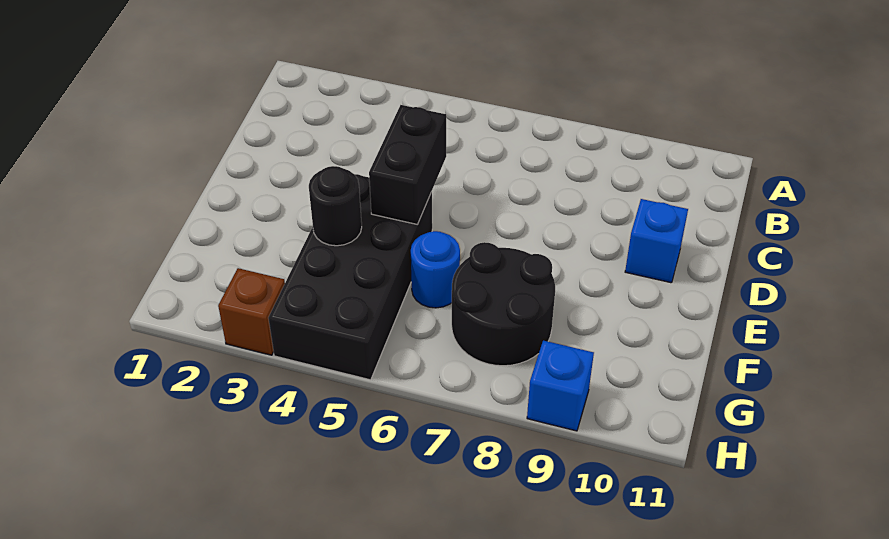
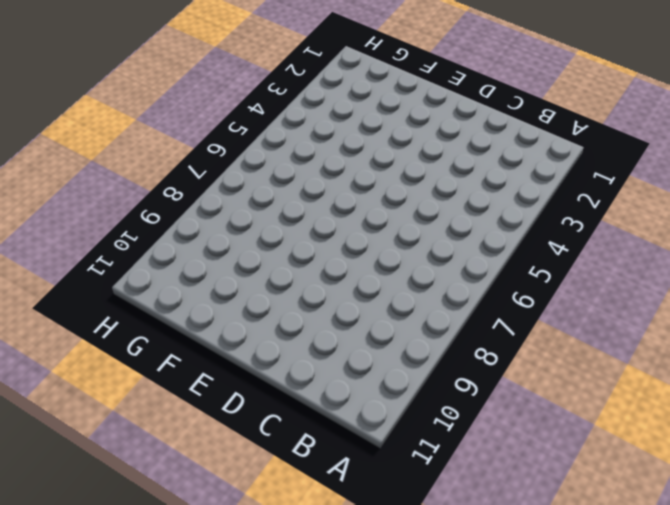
none -> blue brick D10 level 1
none -> black brick E4:H5 level 1

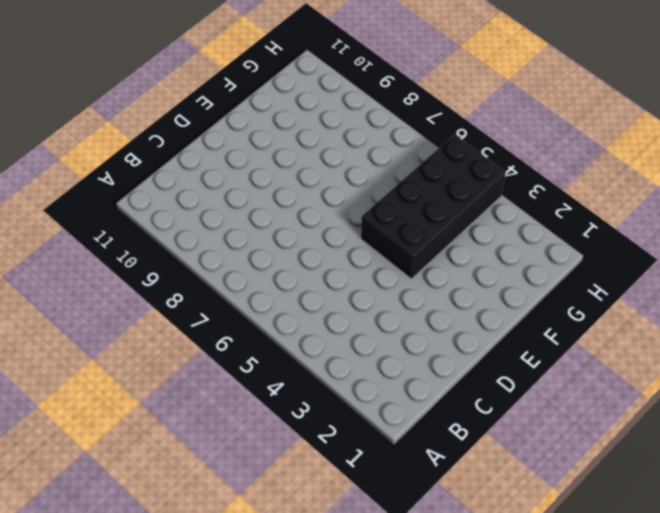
none -> blue brick D10 level 1
none -> blue round brick F6 level 1

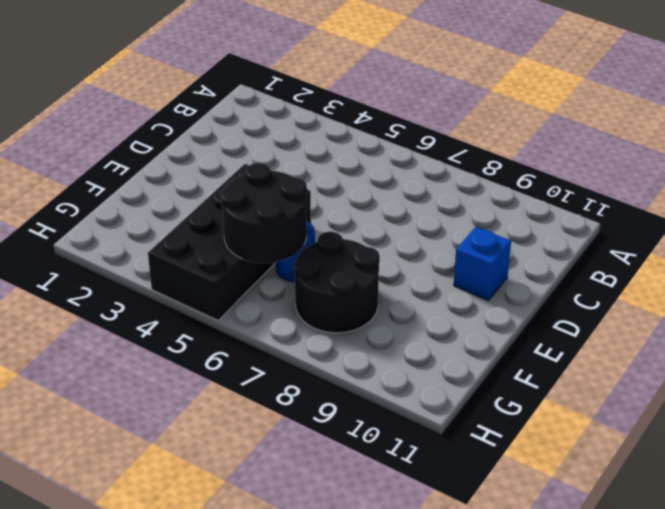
black round brick F5:G6 level 2 -> none
none -> brown brick H3 level 1
none -> blue brick H9 level 1

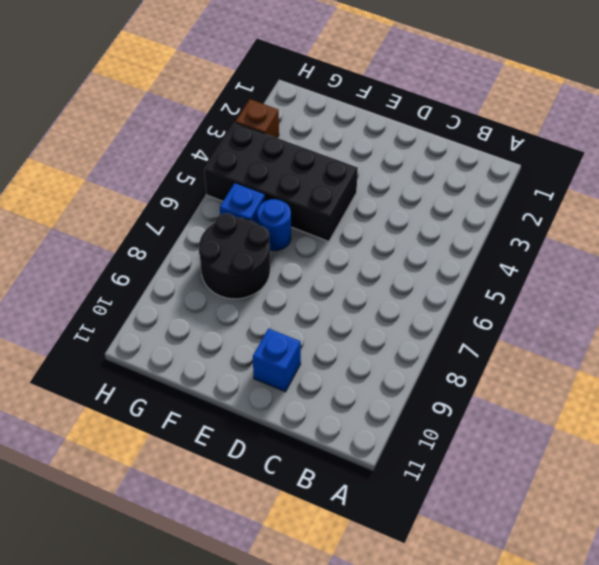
blue brick G6 level 1 -> blue brick H9 level 1
none -> black brick D5:E5 level 2
none -> black round brick F4 level 2

